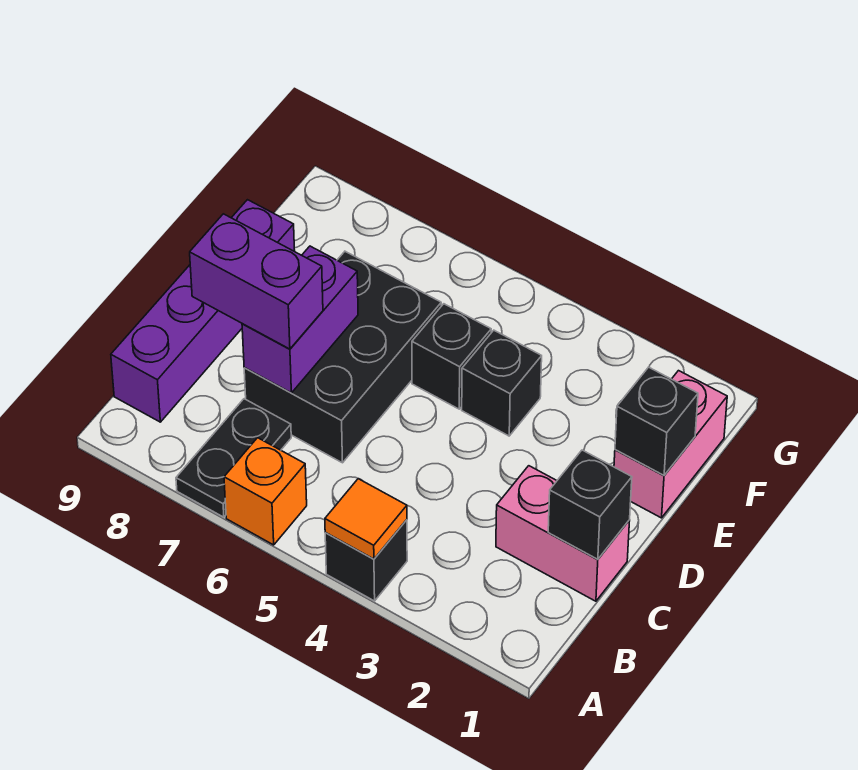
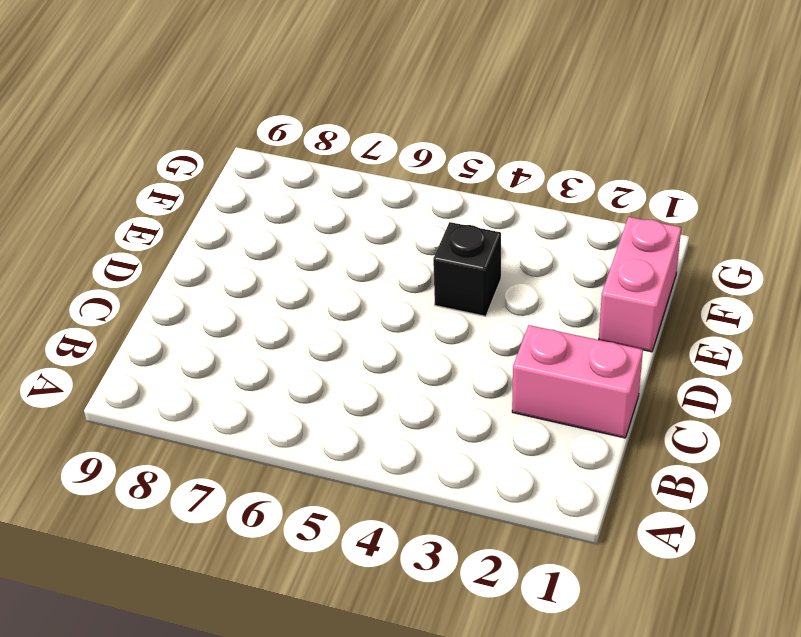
none -> black brick A4 level 1
none -> orange brick A6 level 1
none -> black plate A7:B7 level 1

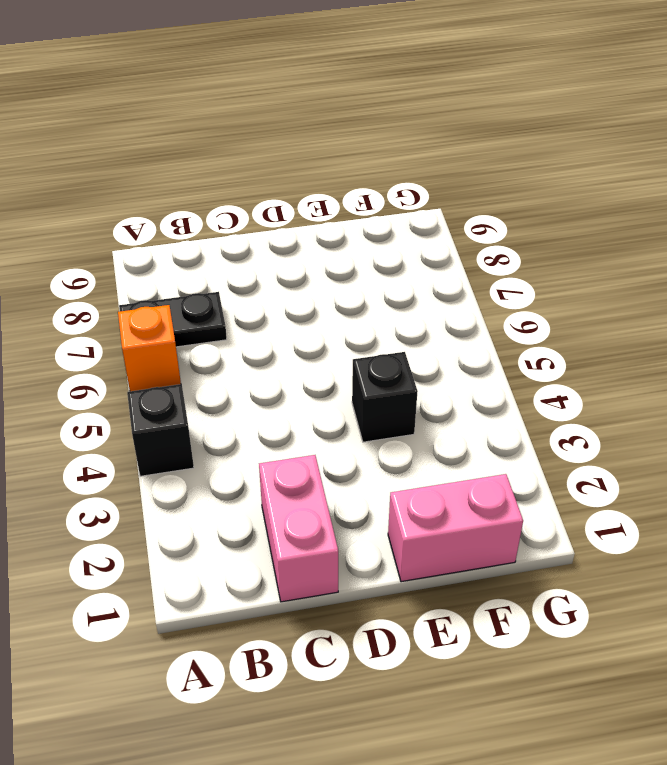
none -> purple brick B9:E9 level 1
none -> black brick C6:E7 level 1
none -> black brick E5 level 1

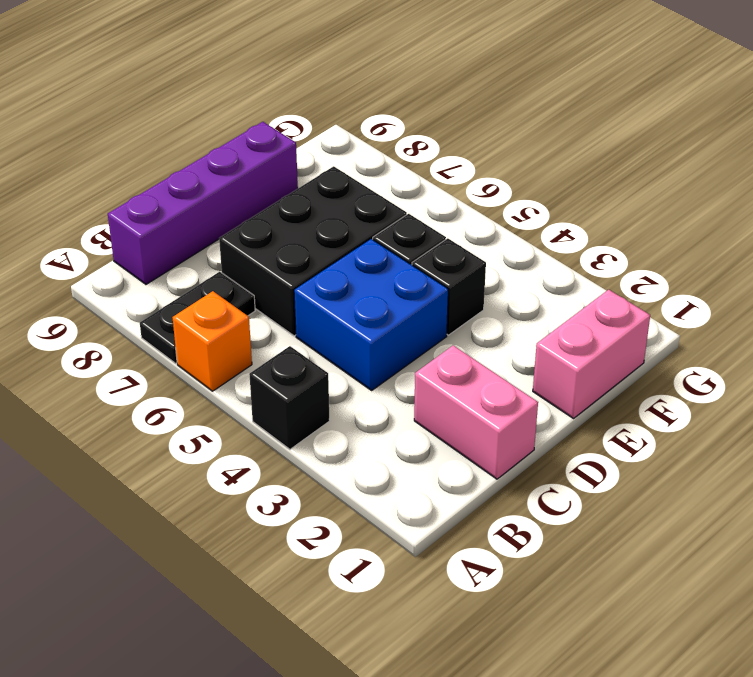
blue brick C4:D5 level 1 -> none
none -> orange tile A4 level 2
none -> black brick C1 level 2
none -> purple brick C7:D7 level 2

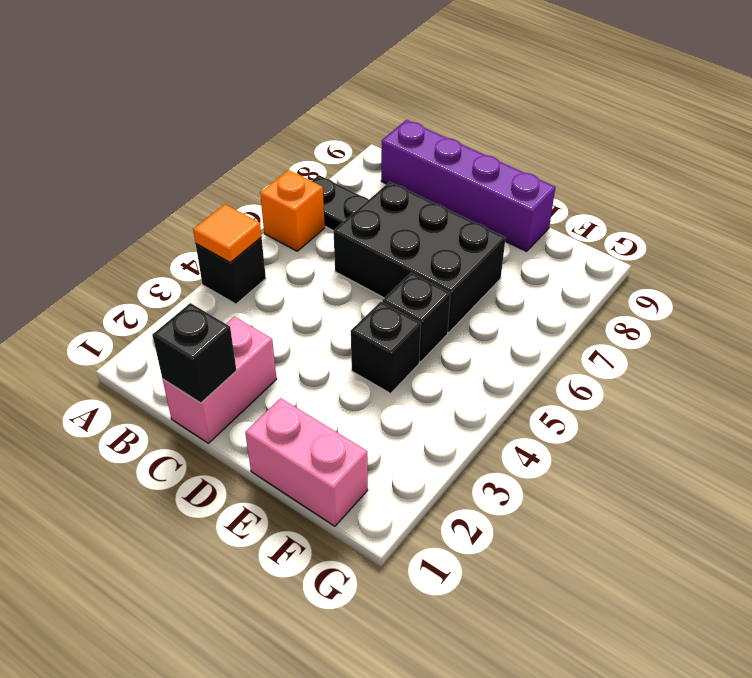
none -> purple brick C7:D7 level 2
none -> black brick E1 level 2
none -> purple brick C7:C8 level 3

